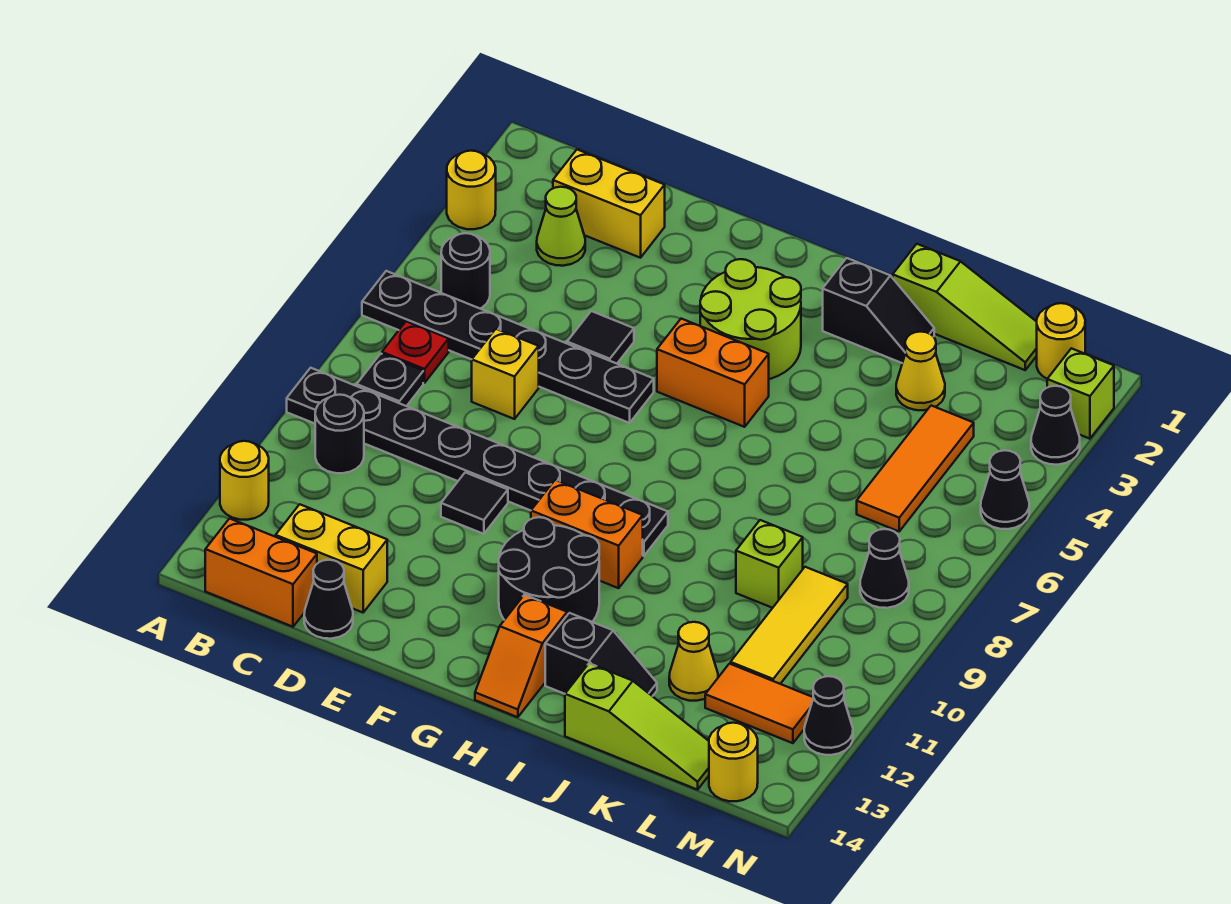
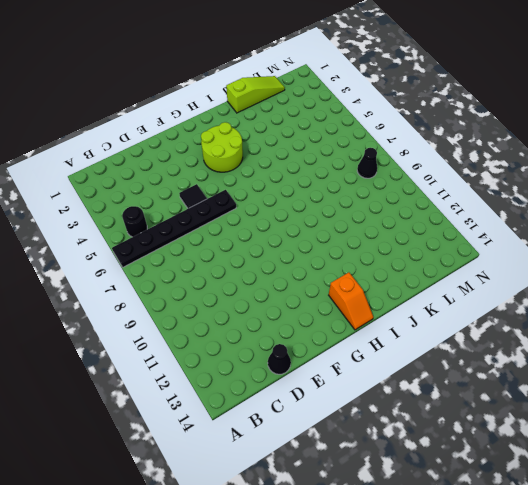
none -> yellow round brick A3 level 1
none -> black plate A9:H9 level 1
none -> yellow round brick A12 level 1
none -> red plate B7 level 1

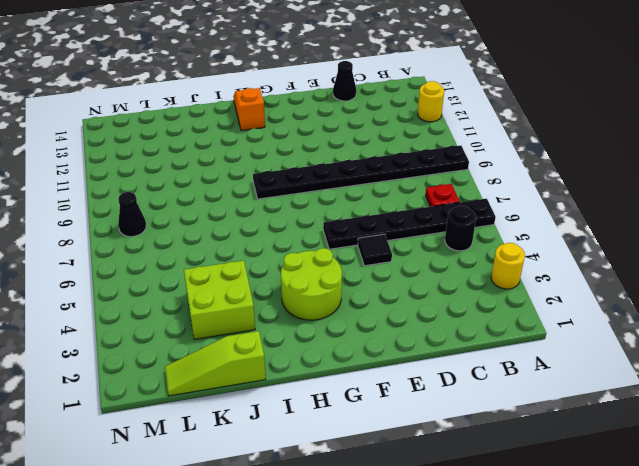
lime brick J3:K4 level 1 -> yellow cone K3 level 1
none -> black plate B8 level 1
none -> black round brick B10 level 1
none -> orange brick B14:C14 level 1
none -> yellow brick C2:D2 level 1

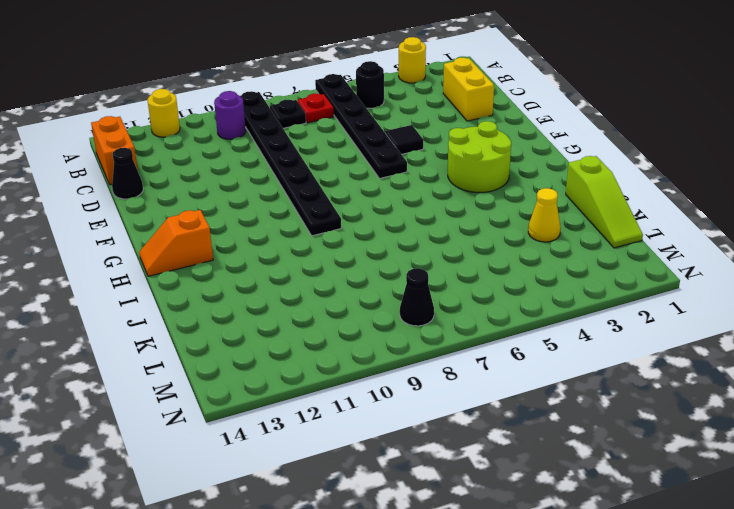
purple round brick B10 level 1 -> black round brick B10 level 1
none -> lime cone C3 level 1
none -> yellow brick C13:D13 level 1
none -> yellow brick D7 level 1
none -> black tile E10 level 1

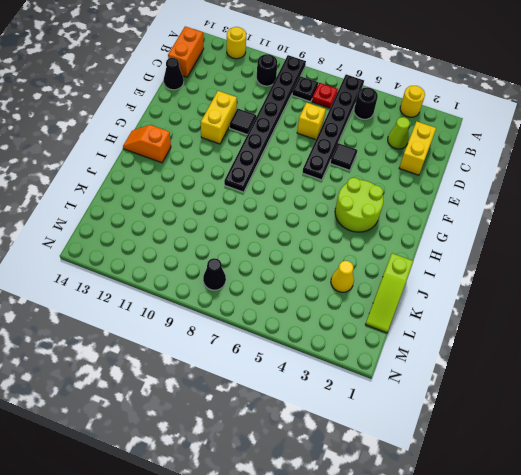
yellow brick E11:F11 level 1 -> yellow brick C13:D13 level 1
none -> orange brick G5:H5 level 1
none -> orange brick G10:H10 level 1
none -> black round brick G11:H12 level 1
none -> black slope I2:J2 level 1 top I

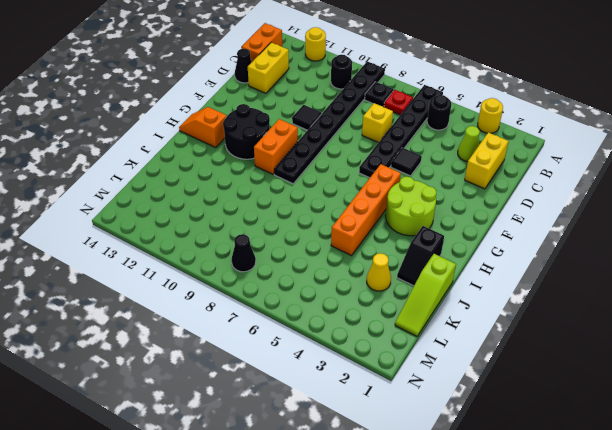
orange brick G5:J5 level 1 -> orange brick G5:H5 level 1
none -> black slope I13:J13 level 1 top I
none -> lime slope J14:L14 level 1 top J
none -> lime brick K9 level 1
none -> yellow cone K12 level 1

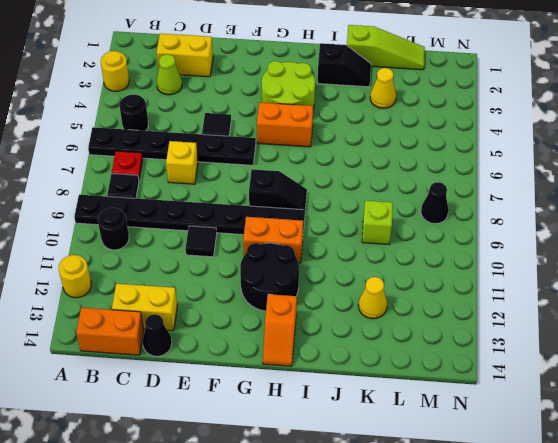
black slope G8:H8 level 1 top G -> black slope I13:J13 level 1 top I
none -> lime slope J14:L14 level 1 top J
none -> orange tile L4:L6 level 1
none -> yellow tile L9:L11 level 1
none -> orange tile L12:M12 level 1

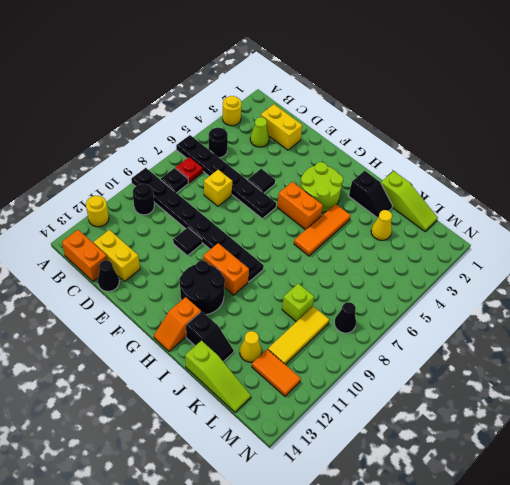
orange tile I4:I6 level 1 -> orange tile L4:L6 level 1
none -> yellow round brick M1 level 1
none -> yellow round brick M14 level 1
none -> lime brick N2 level 1
none -> black cone N3 level 1

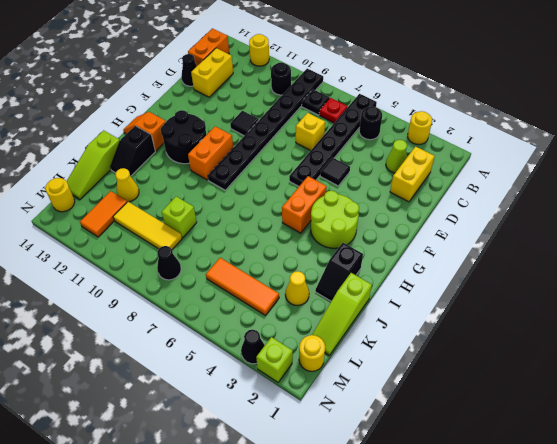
none -> black cone N5 level 1
none -> black cone N12 level 1

